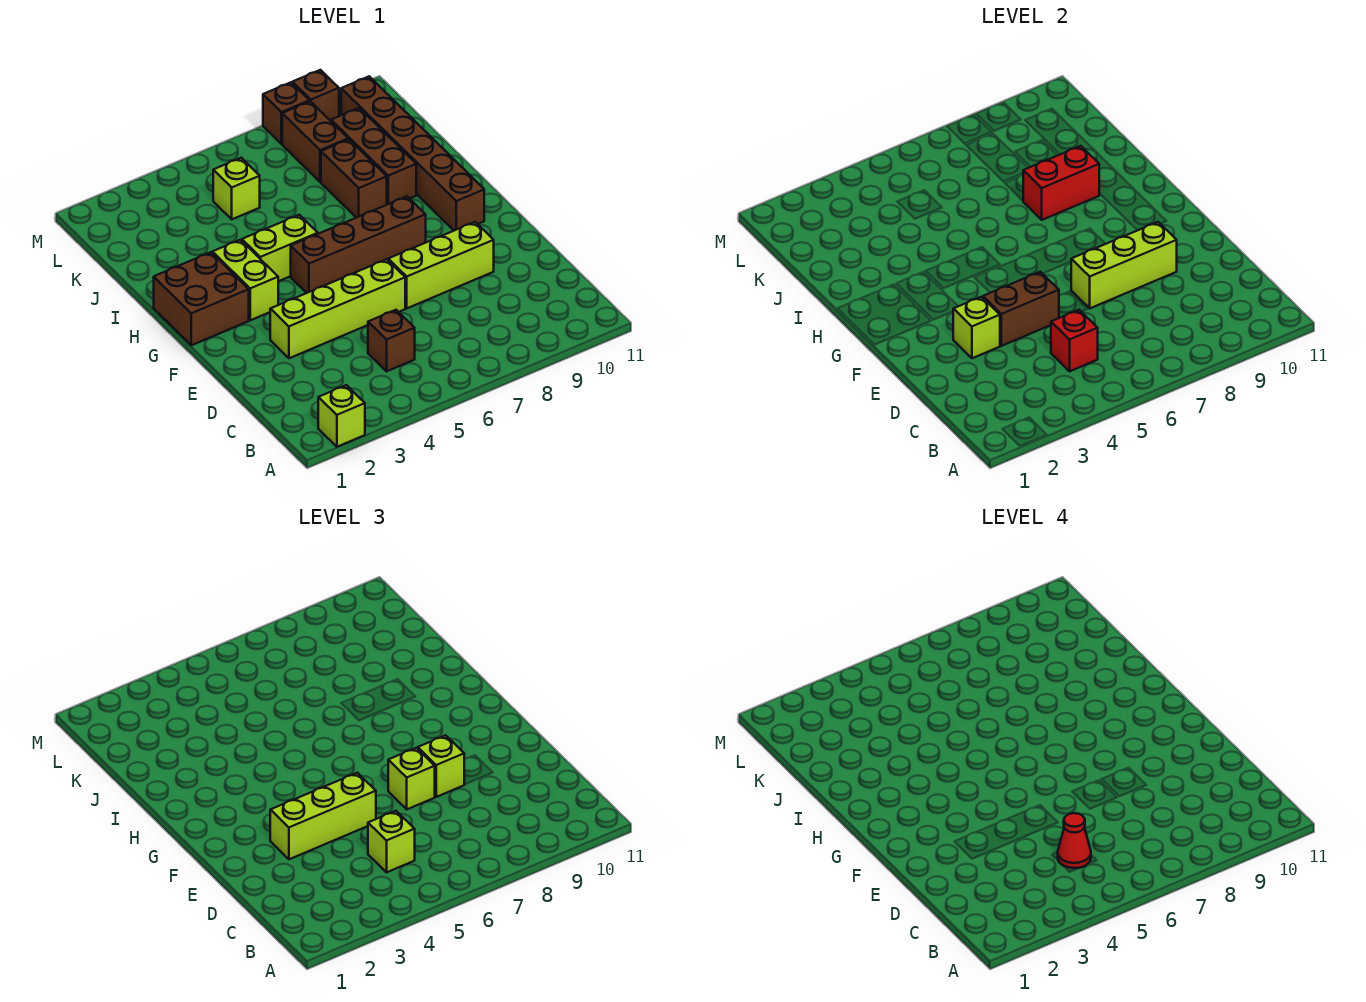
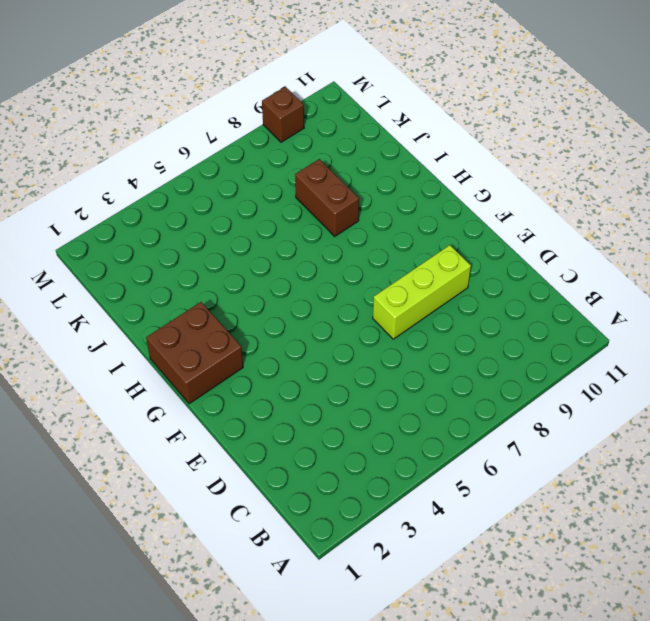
none -> lime brick A2 level 1
none -> brown brick C5 level 1
none -> lime brick E3:E6 level 1

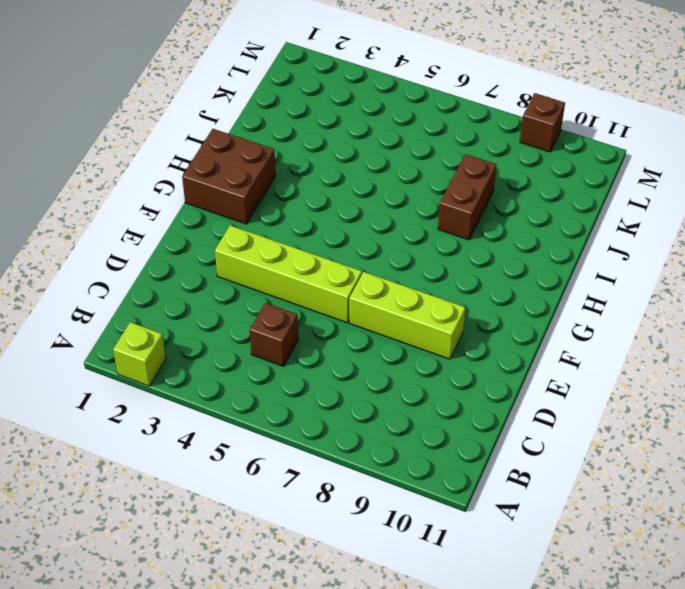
none -> lime brick G3:H3 level 1
none -> brown brick G5:G8 level 1
none -> brown brick G10:L10 level 1

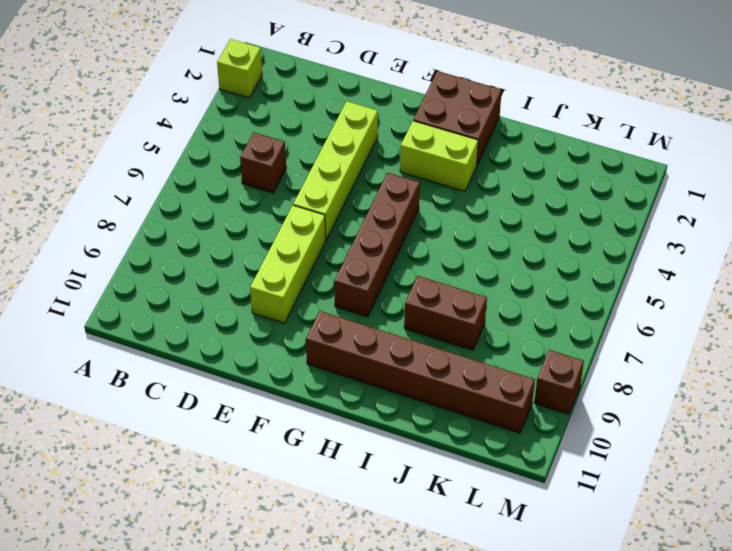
none -> lime brick H4:H5 level 1
none -> brown brick I9:K9 level 1
none -> lime brick K5 level 1

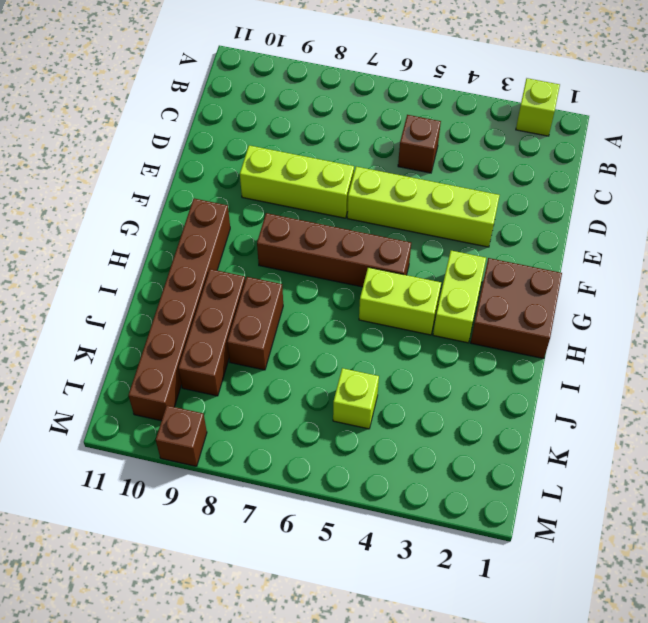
none -> brown brick K8:L8 level 1
none -> brown brick M8 level 1
none -> red brick C5 level 2

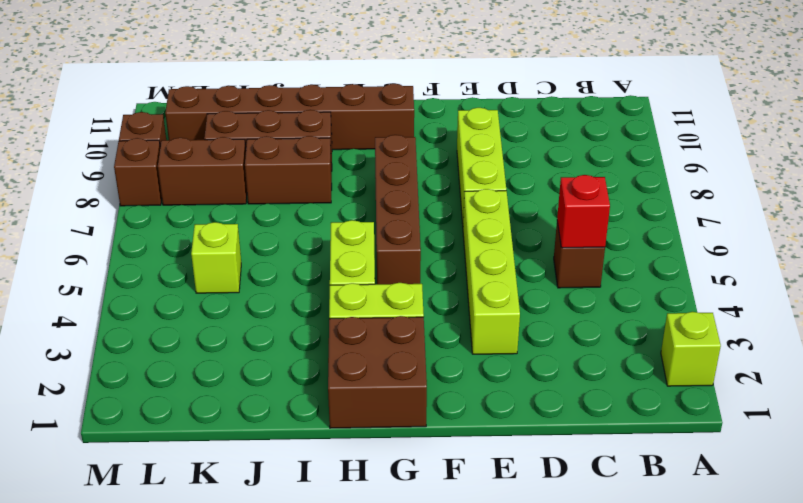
none -> lime brick E3 level 2
none -> brown brick E4:E5 level 2
none -> lime brick E7:E9 level 2

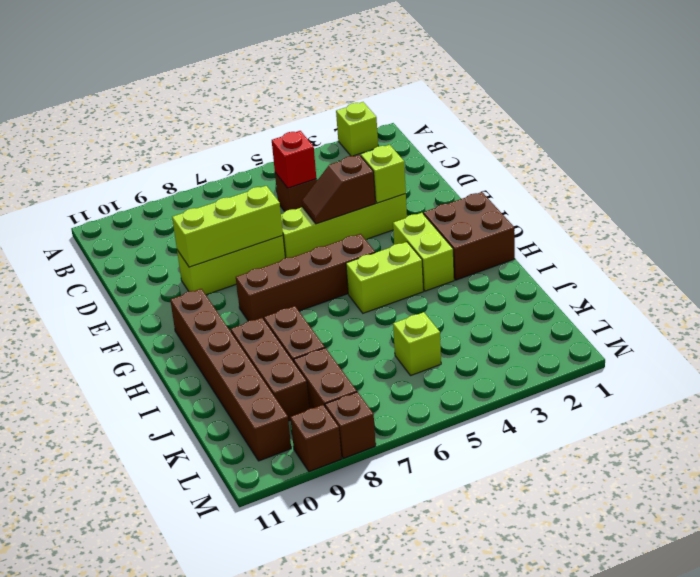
brown slope E4:E5 level 2 top 4 -> brown brick E4:E5 level 2
none -> red brick I8:I9 level 2
none -> lime brick C5 level 3
none -> lime brick E3:E5 level 3

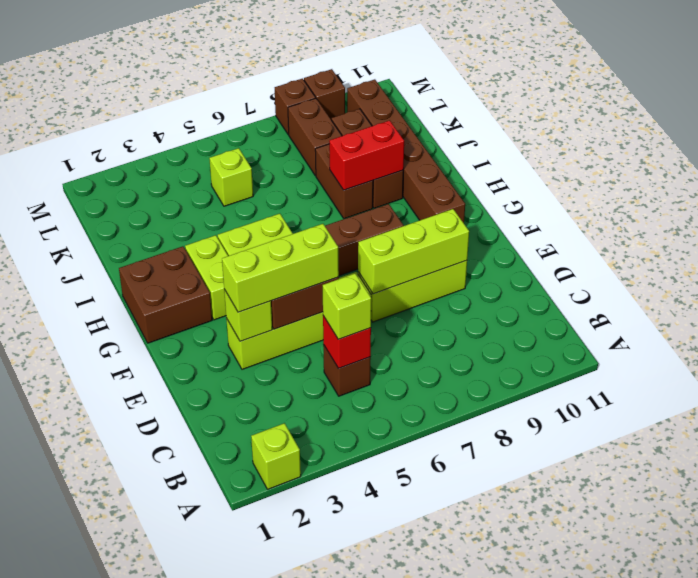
none -> lime brick E7 level 3
none -> lime brick E8 level 3
none -> red cone C5 level 4

